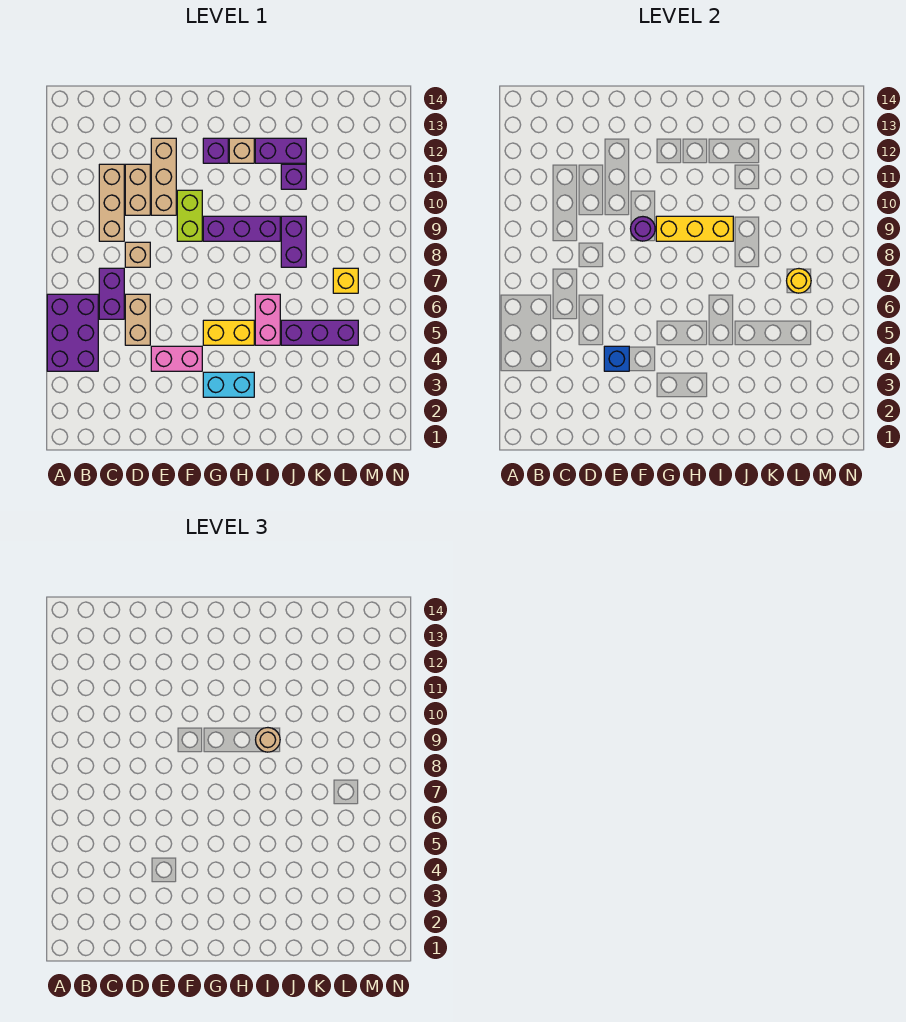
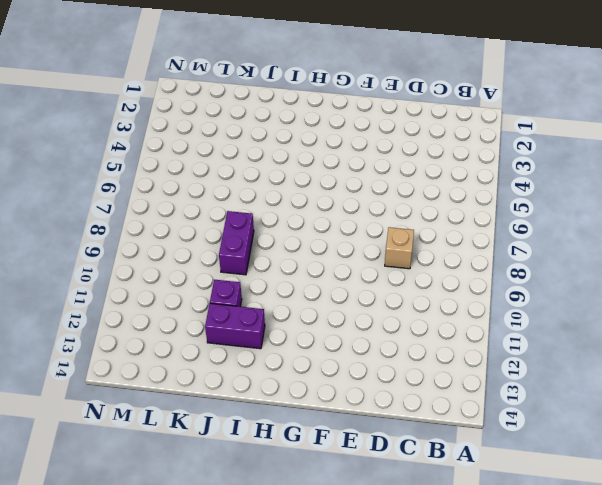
none -> purple brick A4:B6 level 1
none -> purple brick C6:C7 level 1
none -> tan brick C9:C11 level 1

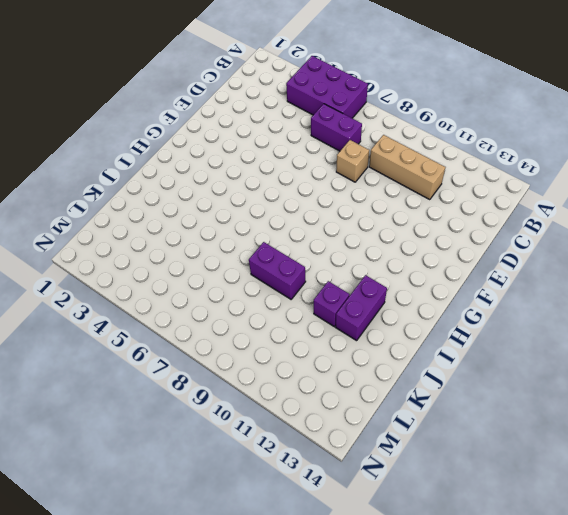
none -> tan brick D5:D6 level 1
none -> tan brick D10:D11 level 1
none -> pink brick E4:F4 level 1

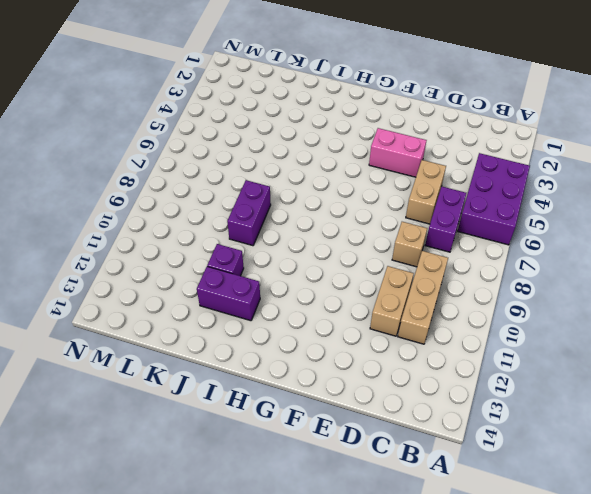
none -> tan brick E10:E12 level 1
none -> lime brick F9:F10 level 1
none -> cyan brick G3:H3 level 1

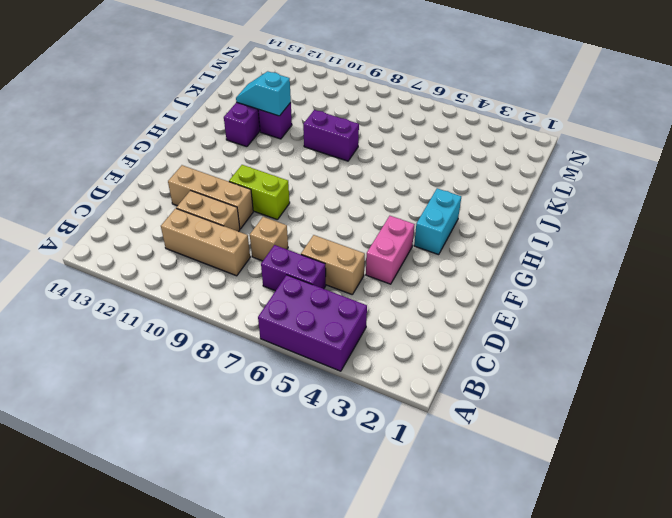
cyan slope J11:J12 level 2 top 11 -> none
none -> yellow brick G5:H5 level 1
none -> purple brick G9:I9 level 1
none -> purple brick G12 level 1

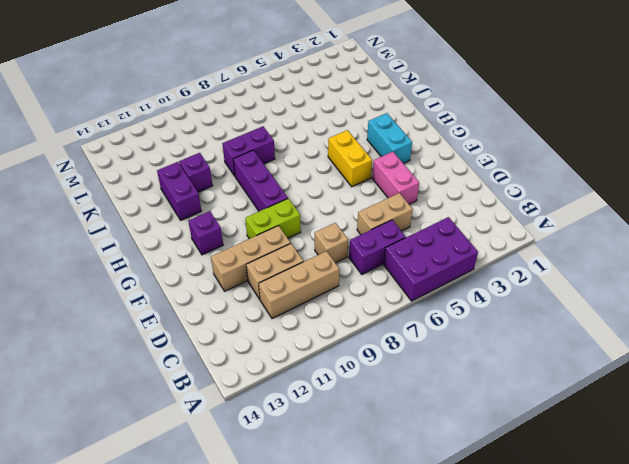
none -> tan brick H12 level 1
none -> pink brick I5:I6 level 1
none -> purple brick J5:L5 level 1

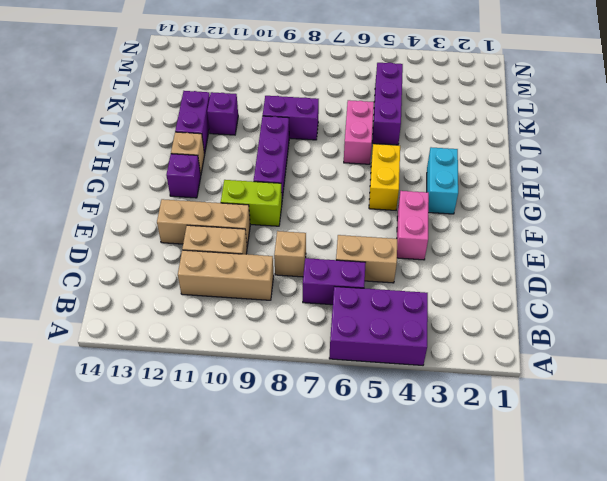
pink brick I6:J6 level 1 -> pink brick I5:I6 level 1
none -> yellow brick L7 level 1
none -> blue brick E4 level 2
none -> purple round brick F9 level 2

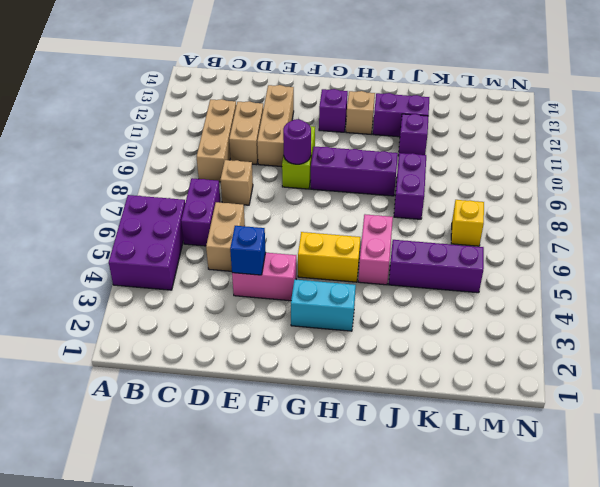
none -> yellow brick G9:I9 level 2
none -> yellow round brick L7 level 2
none -> tan round brick I9 level 3

